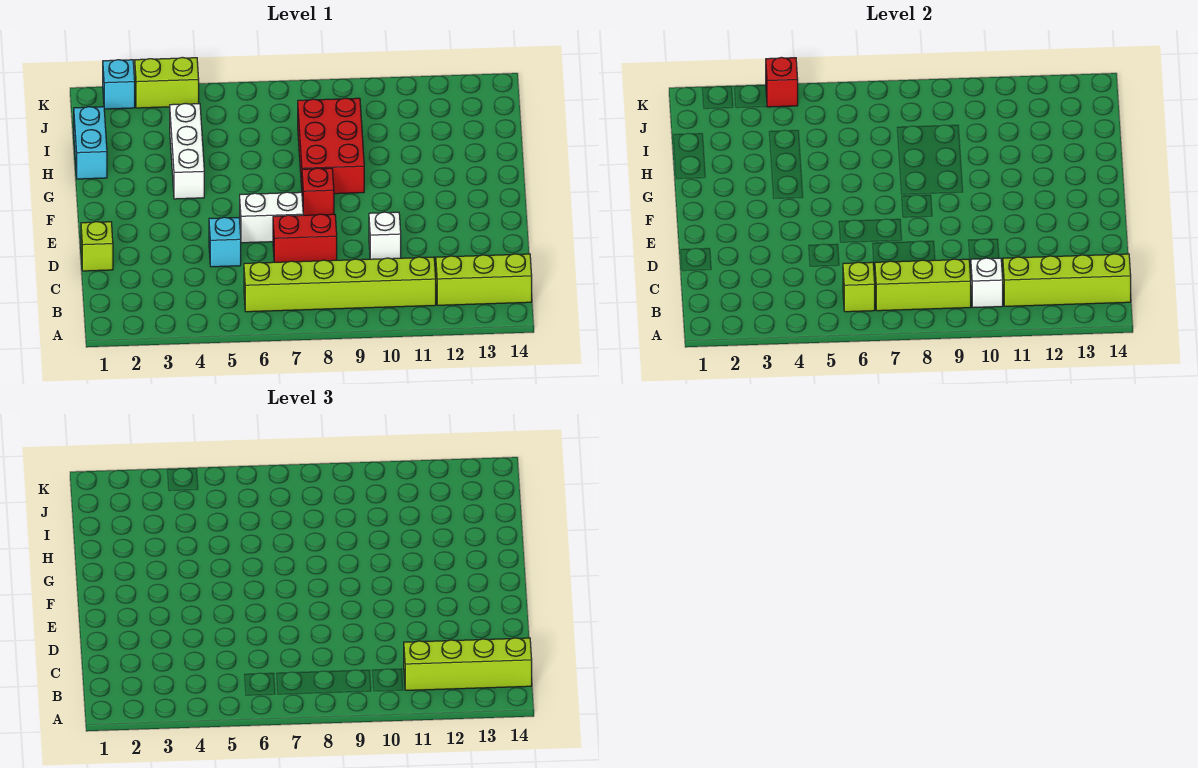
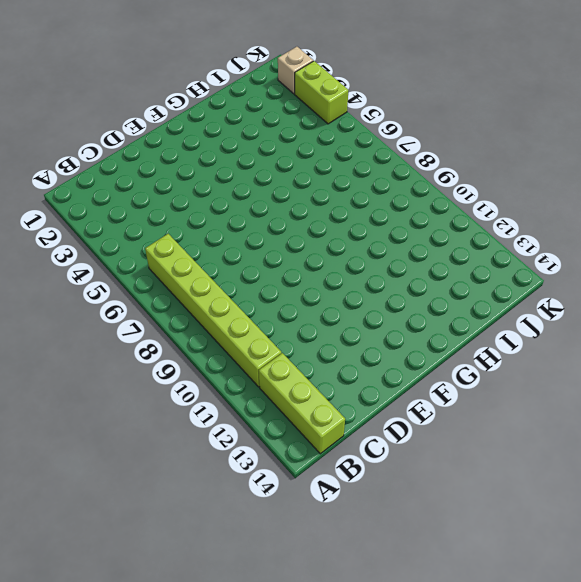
tan brick K2 level 1 -> cyan brick K2 level 1
none -> lime brick D1 level 1
none -> cyan brick D5 level 1
none -> red brick D7:D8 level 1

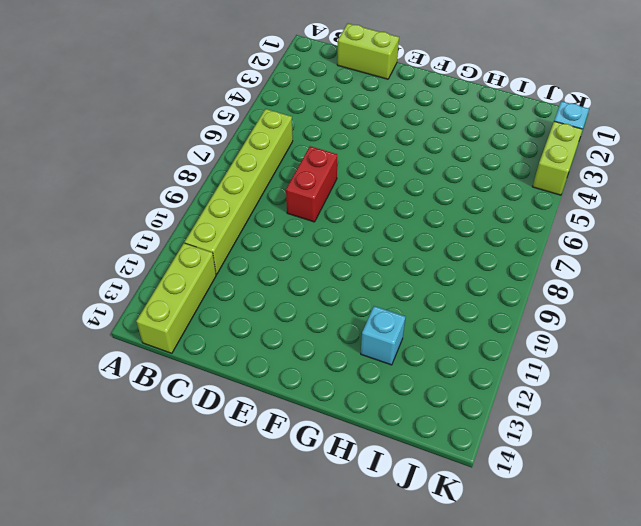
lime brick C1:D1 level 1 -> lime brick D1 level 1
cyan brick H12 level 1 -> cyan brick D5 level 1
none -> white brick D10 level 1
none -> white brick E6:E7 level 1
none -> red brick F8 level 1

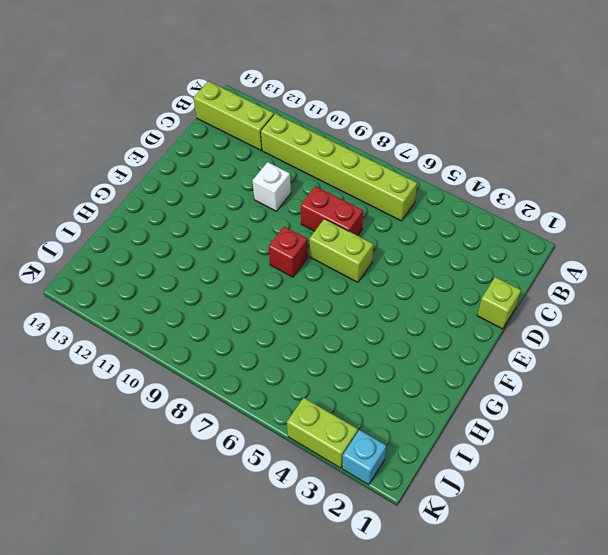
lime brick E6:E7 level 1 -> white brick E6:E7 level 1
none -> cyan brick D5 level 1
none -> white brick G4:I4 level 1
none -> red brick G8:I9 level 1

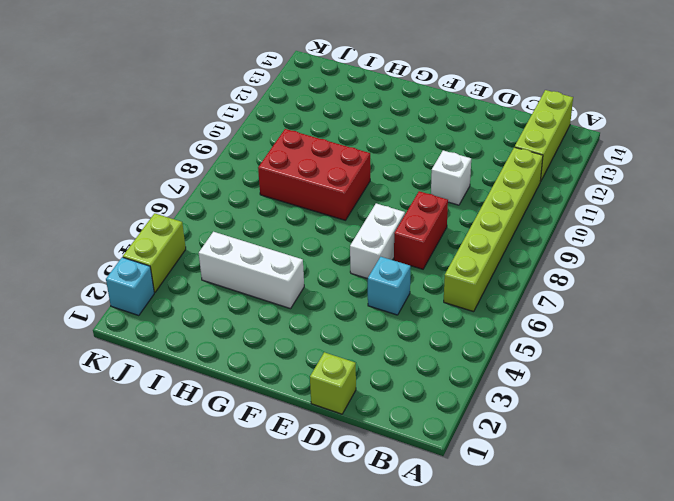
none -> red brick F8 level 1
none -> cyan brick H1:I1 level 1
none -> lime brick B6 level 2

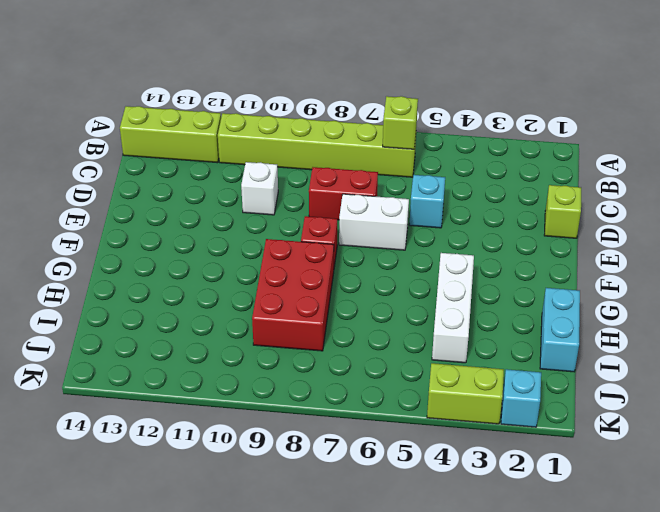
none -> lime brick B7:B9 level 2
none -> white brick B10 level 2
none -> lime brick B11:B14 level 2

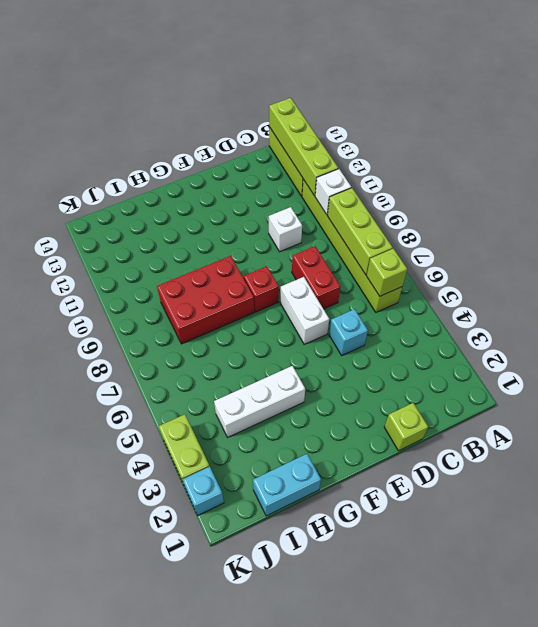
none -> red brick K4 level 2
none -> lime brick B11:B14 level 3

